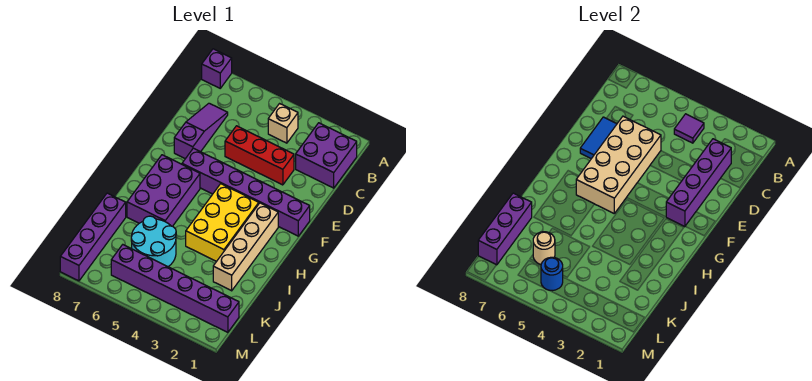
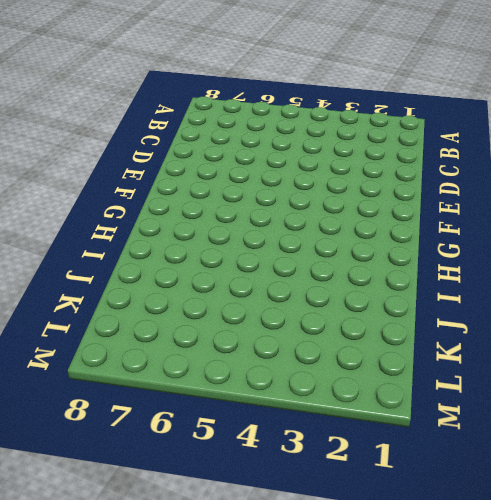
none -> purple brick A8 level 1
none -> purple brick B1:C2 level 1
none -> tan brick B4 level 1

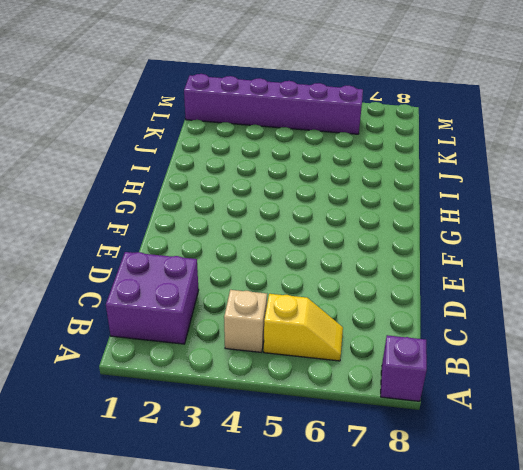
yellow slope B5:B6 level 1 top 5 -> none
none -> purple slope C7:E7 level 1 top E
none -> red brick D3:D5 level 1
none -> purple brick F1:F6 level 1

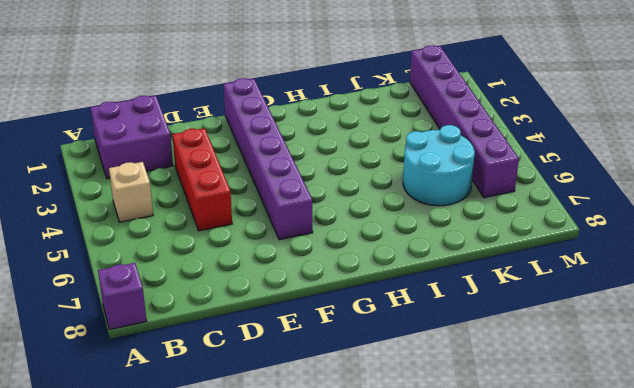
none -> purple slope C7:E7 level 1 top E
none -> tan brick G2:J2 level 1
none -> yellow brick G3:I4 level 1

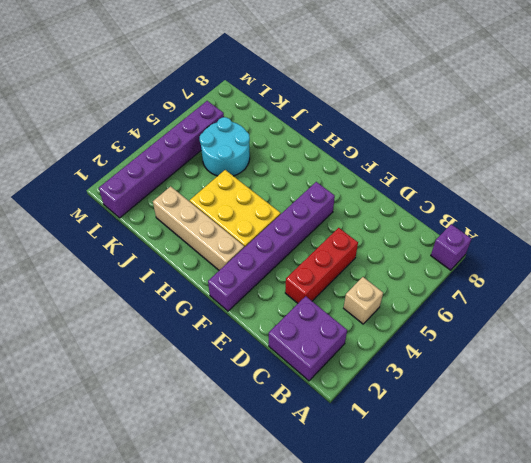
none -> purple slope C7:E7 level 1 top E
none -> purple brick G6:I7 level 1
none -> purple brick J8:M8 level 1

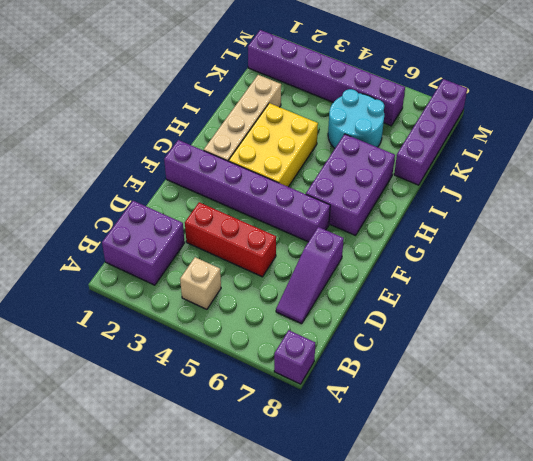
none -> purple tile B4 level 2
none -> purple brick C2:F2 level 2
none -> tan brick D5:G6 level 2

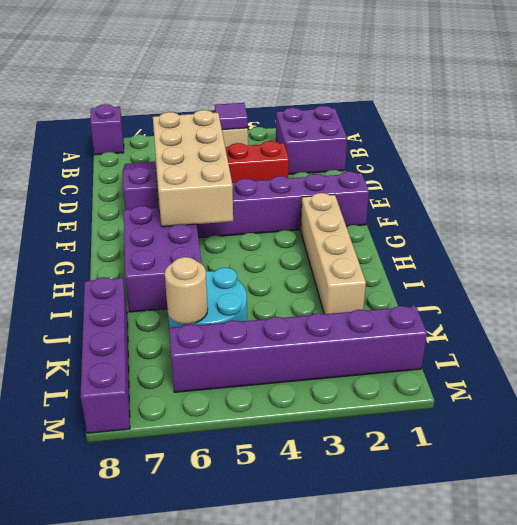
none -> yellow brick G3:I4 level 1
none -> purple brick C2:F2 level 2
none -> blue tile D7:E7 level 2

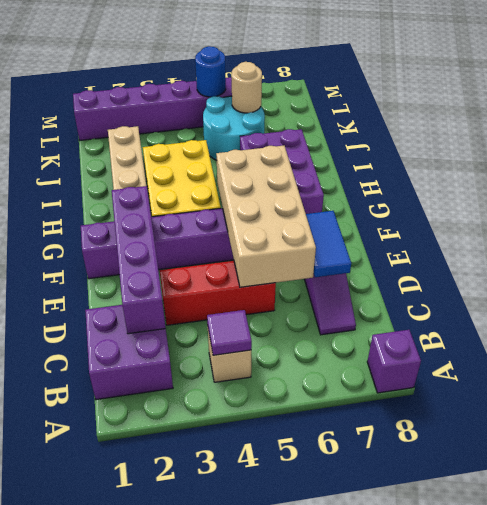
none -> purple brick J8:M8 level 1
none -> purple brick J8:L8 level 2

